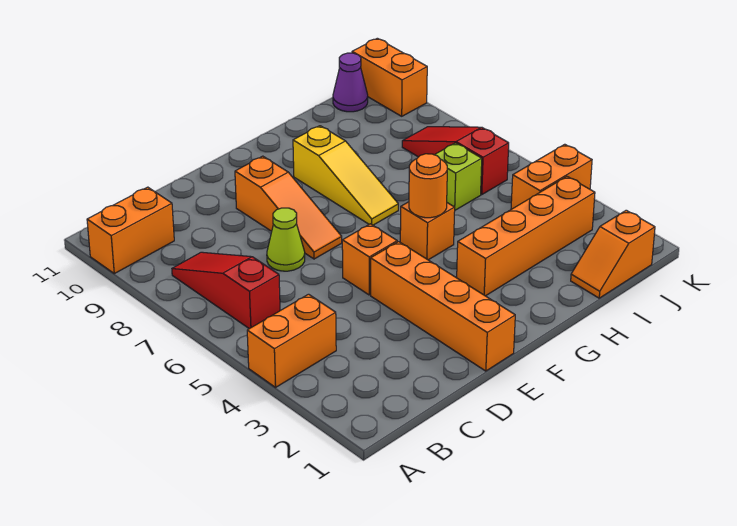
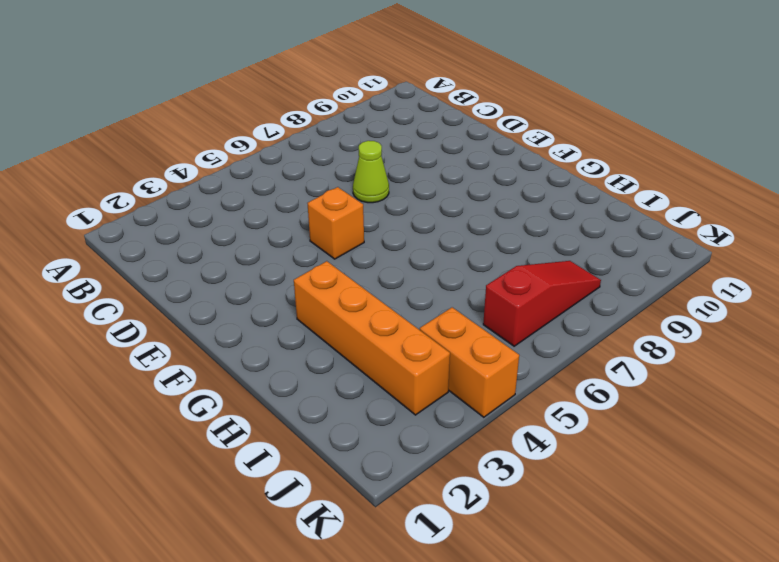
none -> orange brick A4:B4 level 1
none -> orange brick A10:B10 level 1
none -> red slope B6:B8 level 1 top 6

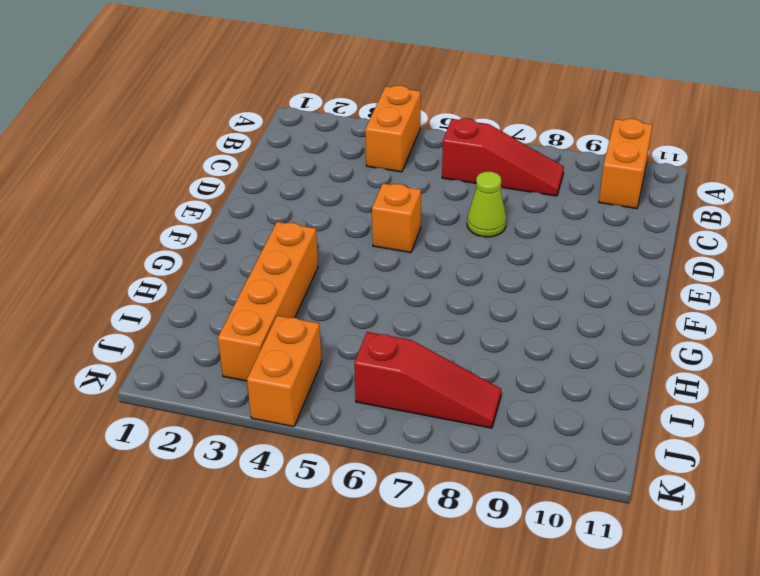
none -> orange brick E1:E4 level 1
none -> orange slope E7:E9 level 1 top 9
none -> orange brick G5 level 1

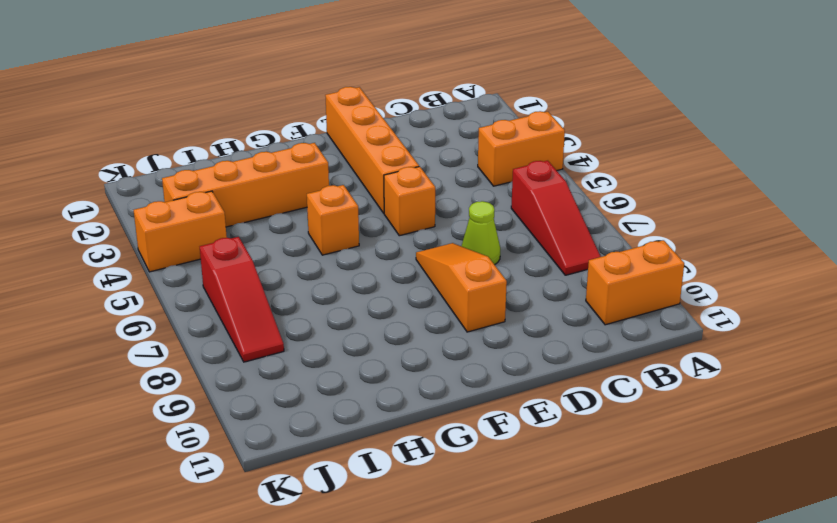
none -> yellow slope G7:G9 level 1 top 9
none -> orange slope I1:J1 level 1 top J
none -> lime brick I6 level 1

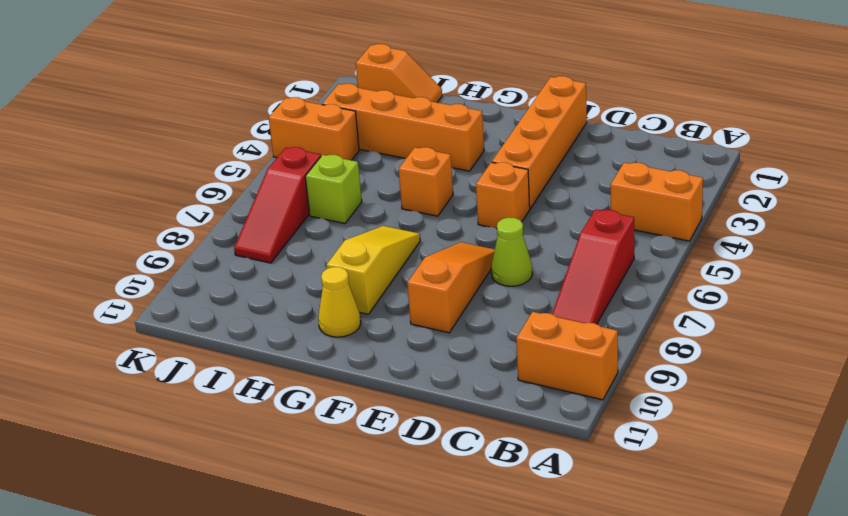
yellow cone G10 level 1 -> none
none -> purple cone J11 level 1
none -> orange brick K10:K11 level 1
none -> orange round brick G5 level 2

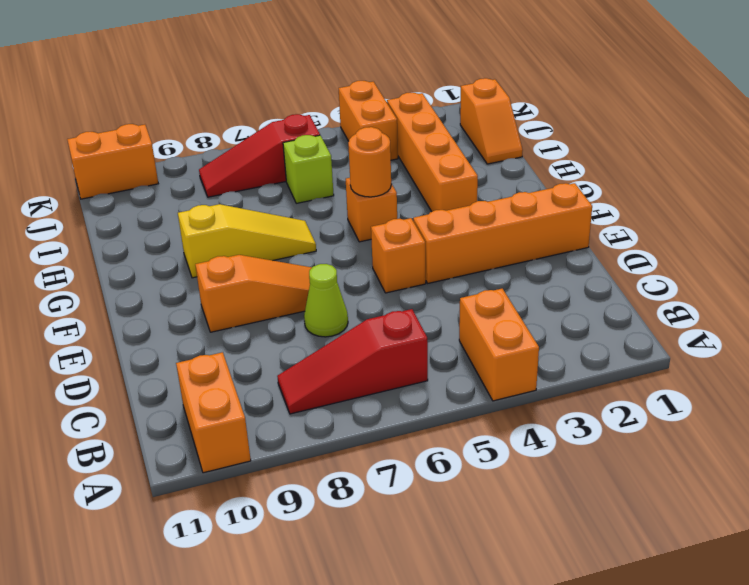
none -> purple cone J11 level 1

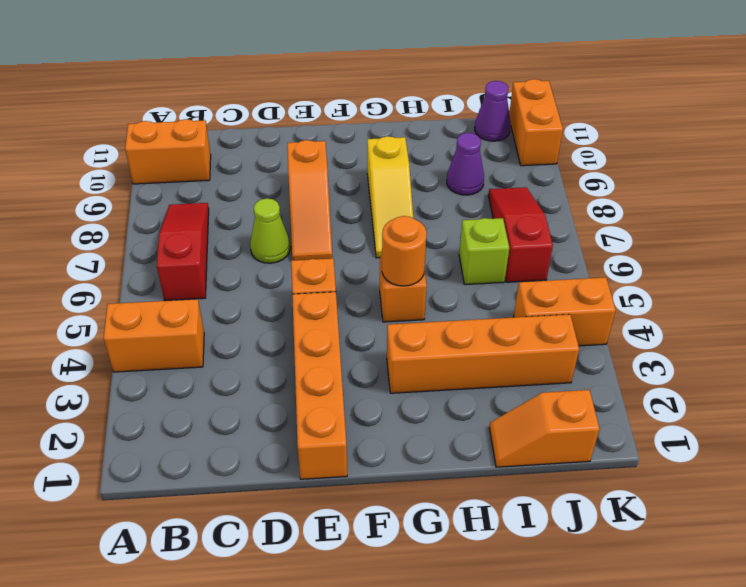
purple cone I9 level 1 -> none

